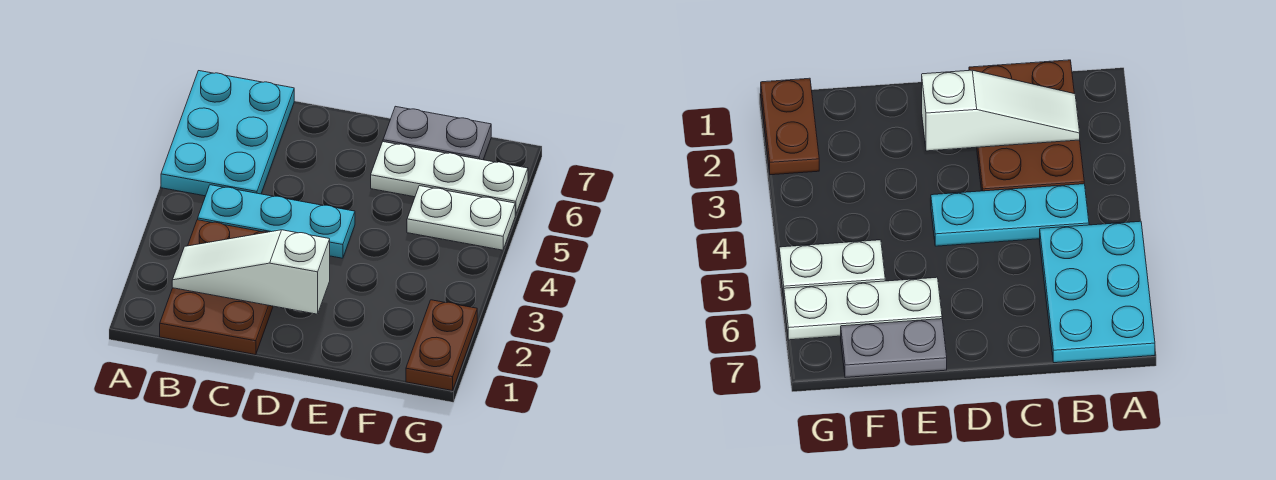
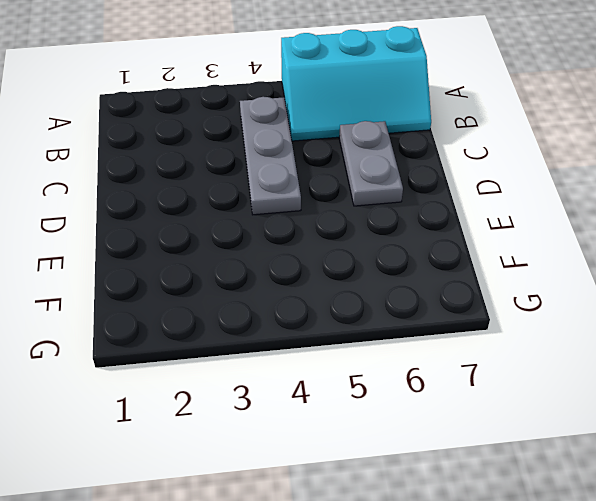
cyan slope A5:B7 level 1 top A -> cyan plate A5:B7 level 1
grey plate B4:D4 level 1 -> cyan plate B4:D4 level 1
grey plate C6:D6 level 1 -> grey plate E7:F7 level 1
none -> brown plate B1:C3 level 1
none -> white plate E6:G6 level 1

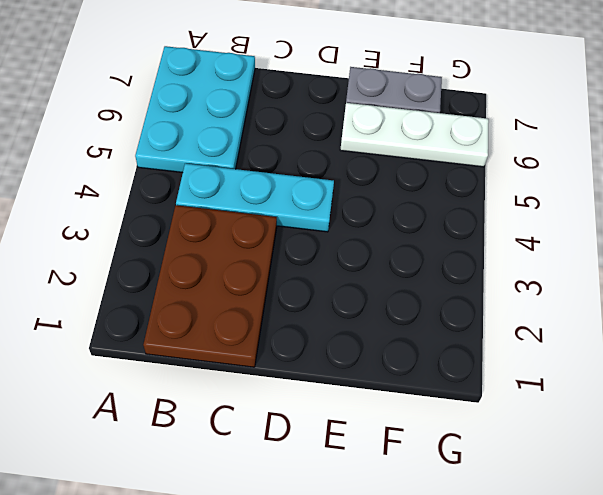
none -> white plate F5:G5 level 1
none -> brown plate G1:G2 level 1

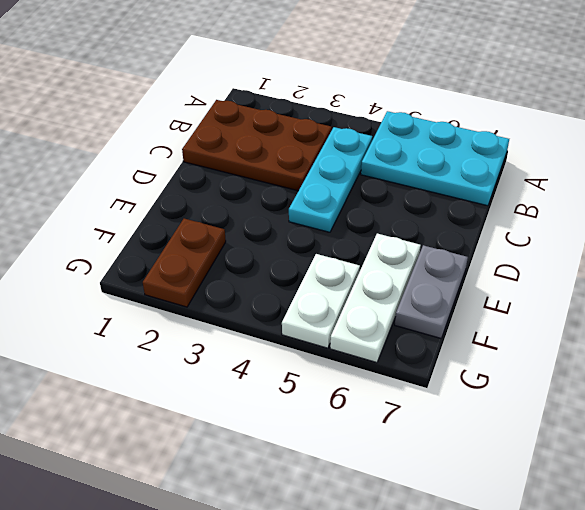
brown plate F2:G2 level 1 -> brown plate G1:G2 level 1
none -> white slope B2:D2 level 2 top D

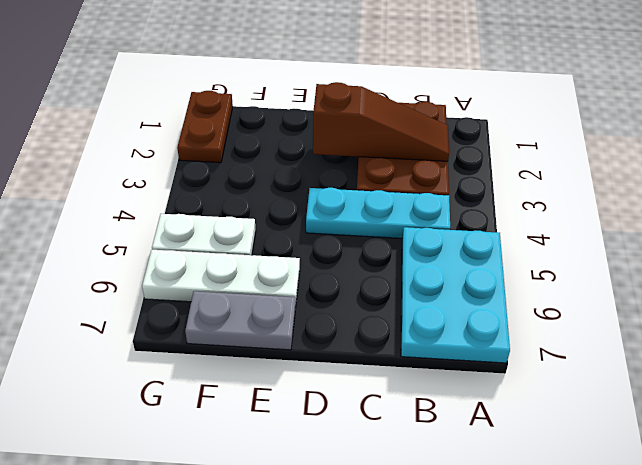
brown slope B2:D2 level 2 top D -> white slope B2:D2 level 2 top D

